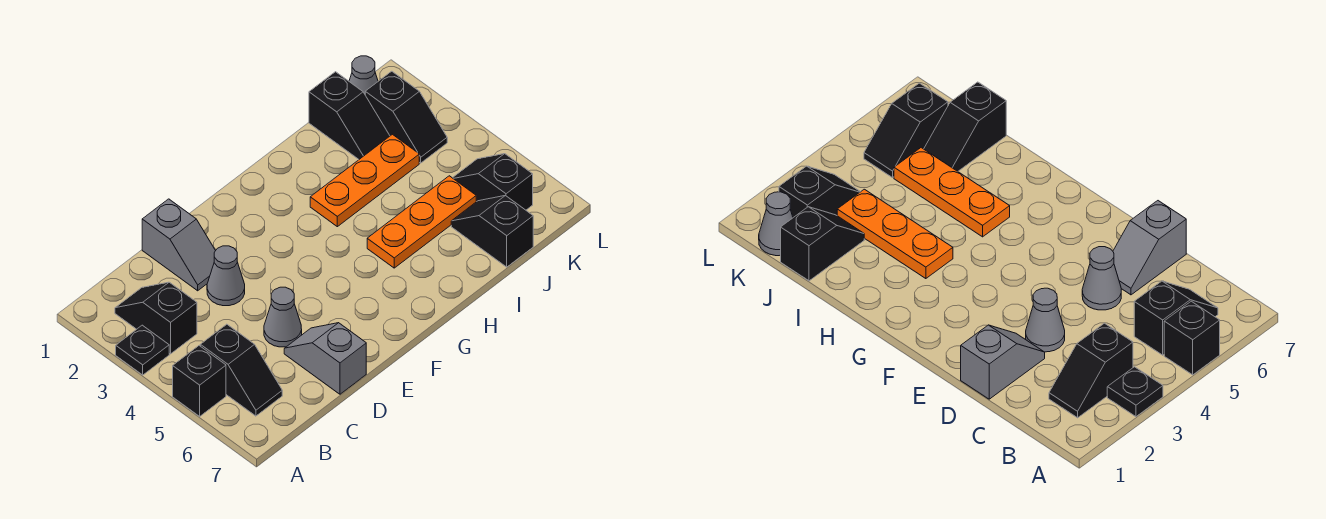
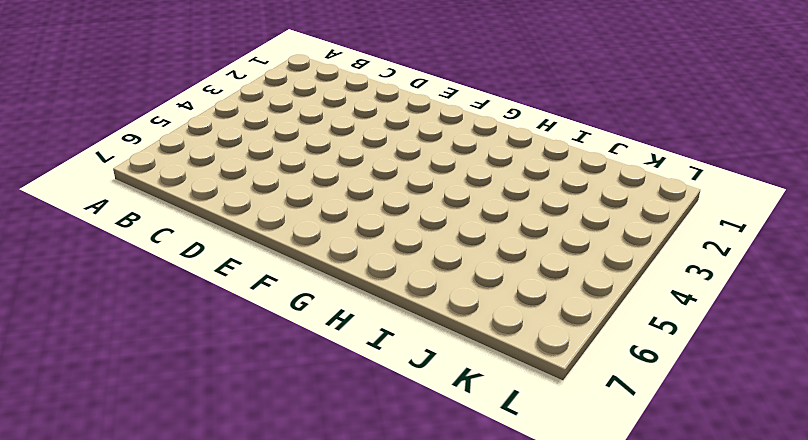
none -> black plate A3 level 1
none -> black brick A5 level 1
none -> black slope B2:B3 level 1 top 3

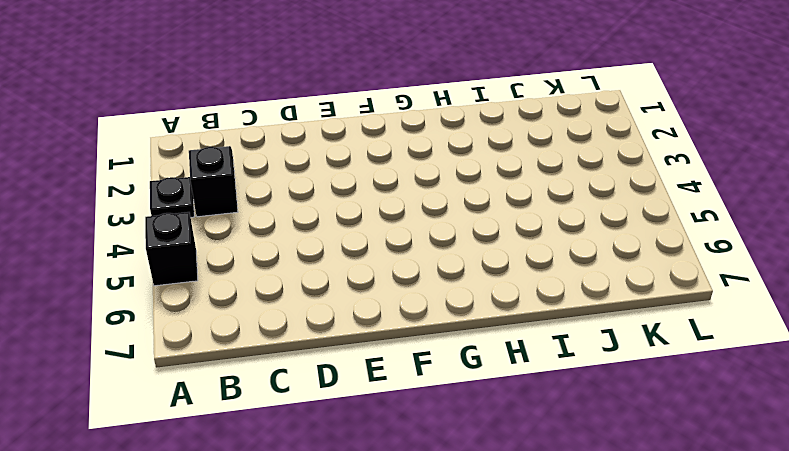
none -> black slope B5:B6 level 1 top 5
none -> grey slope D1:D2 level 1 top 1
none -> grey cone D3 level 1

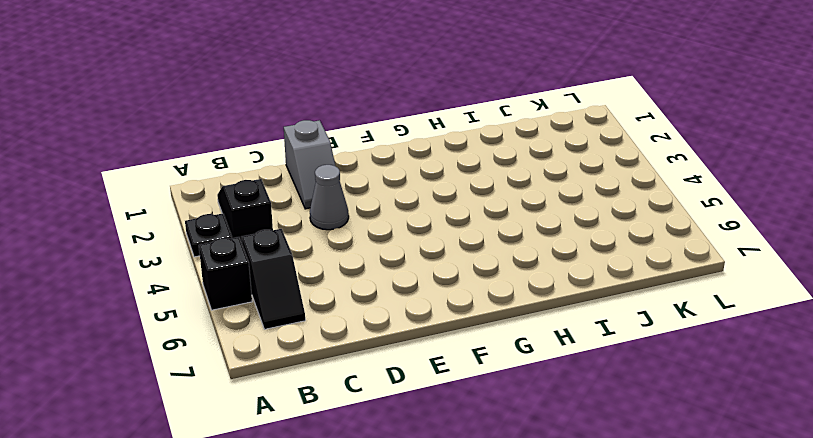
none -> grey cone D5 level 1
none -> grey slope D6:D7 level 1 top 7
none -> orange plate H3:J3 level 1

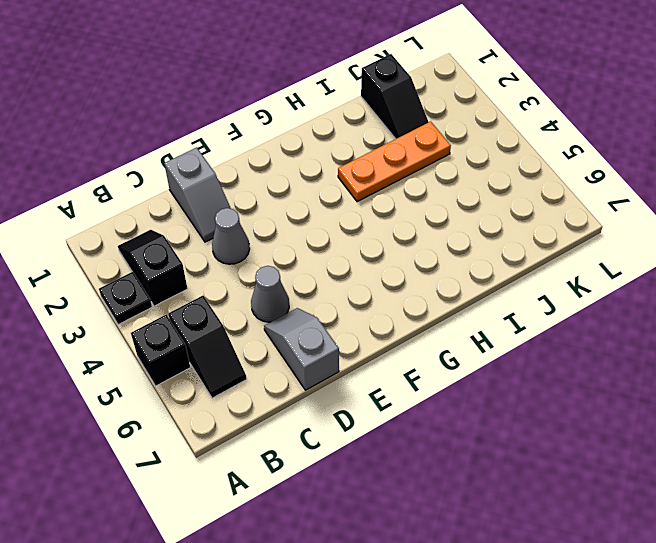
none -> orange plate H5:J5 level 1
none -> black slope J6:J7 level 1 top 7
none -> grey cone K1 level 1

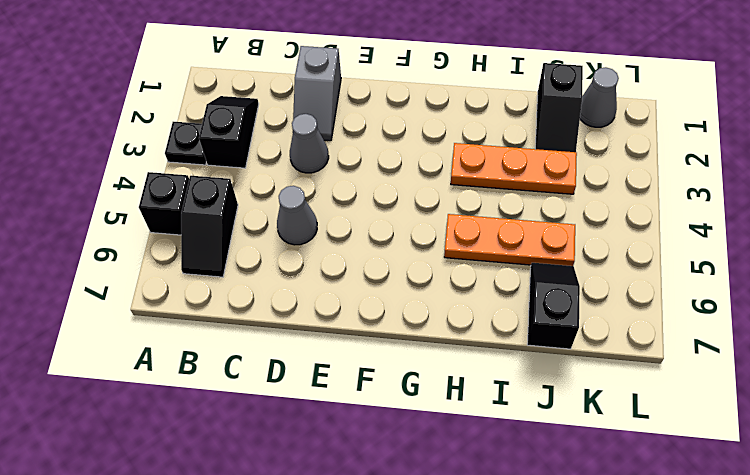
none -> grey slope D6:D7 level 1 top 7
none -> black slope K2:K3 level 1 top 2
none -> black slope K5:K6 level 1 top 6

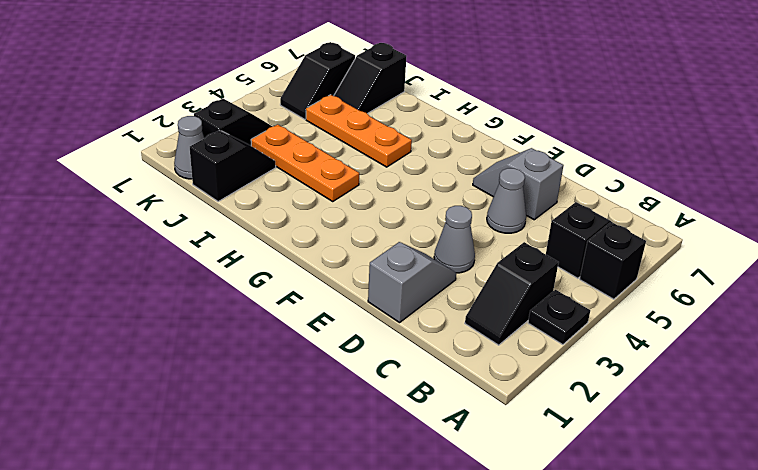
grey slope D6:E6 level 1 top D -> grey slope D6:D7 level 1 top 7

